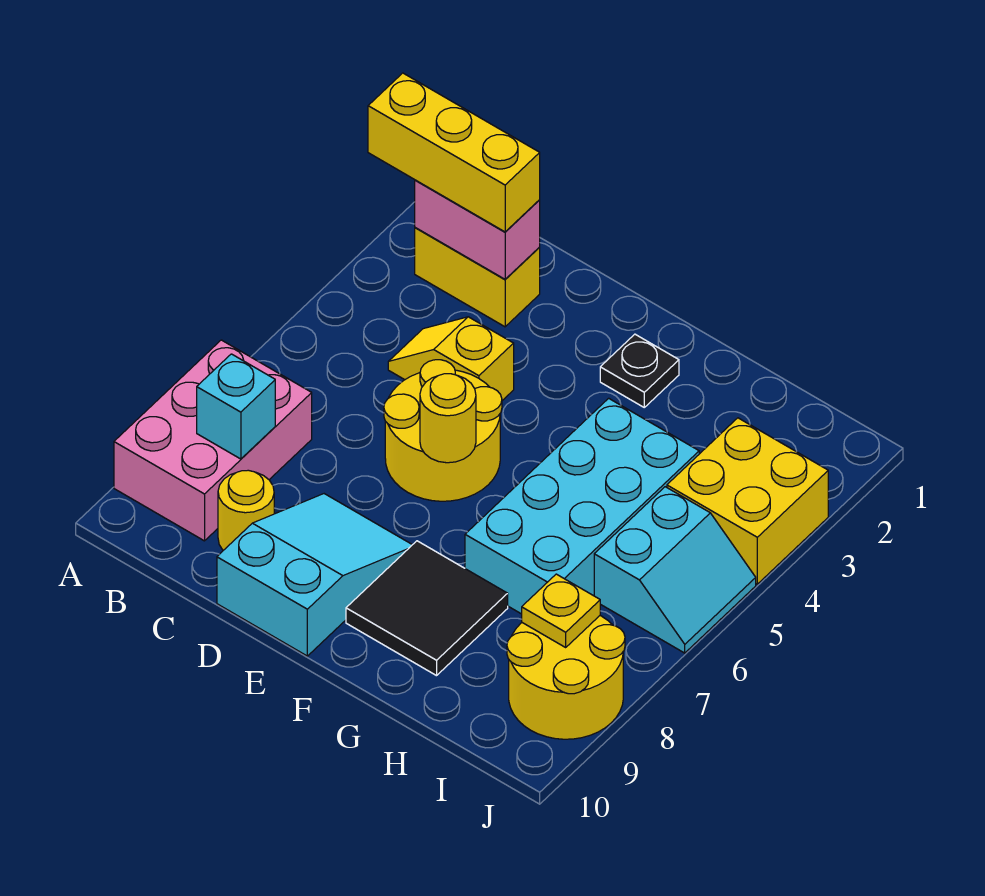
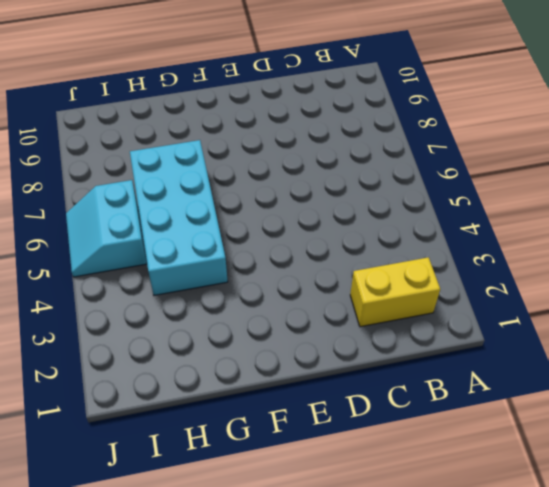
none -> pink brick A7:B9 level 1
none -> yellow slope C4:D4 level 1 top D
none -> yellow round brick C9 level 1

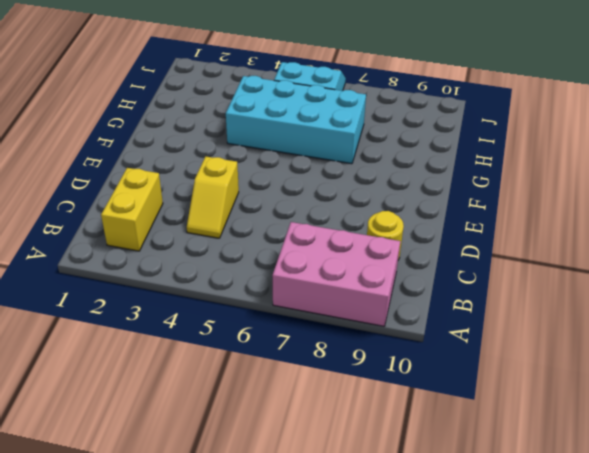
none -> yellow round brick D5:E6 level 1
none -> cyan slope D8:E10 level 1 top 10
none -> black plate F2 level 1

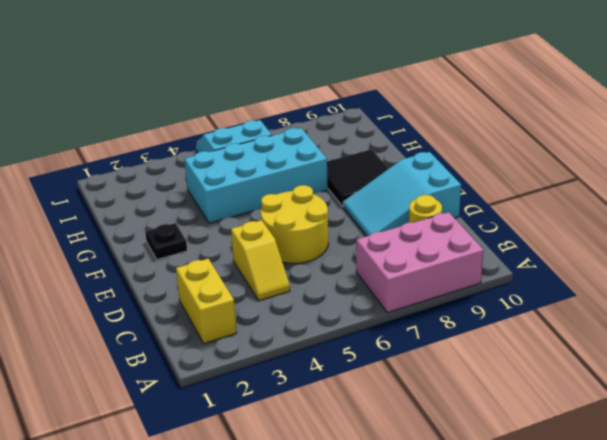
none -> yellow brick I3:J4 level 1
none -> yellow round brick I8:J9 level 1
none -> pink brick B2:C2 level 2

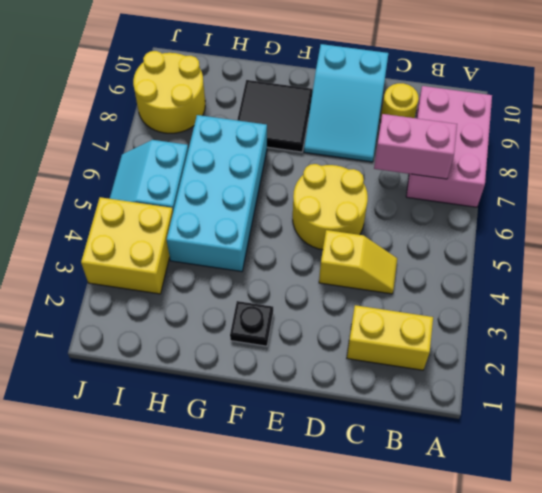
pink brick B7:C7 level 2 -> pink brick B2:C2 level 2
none -> cyan brick B8 level 2
none -> yellow round brick E6 level 2
none -> yellow plate I8 level 2

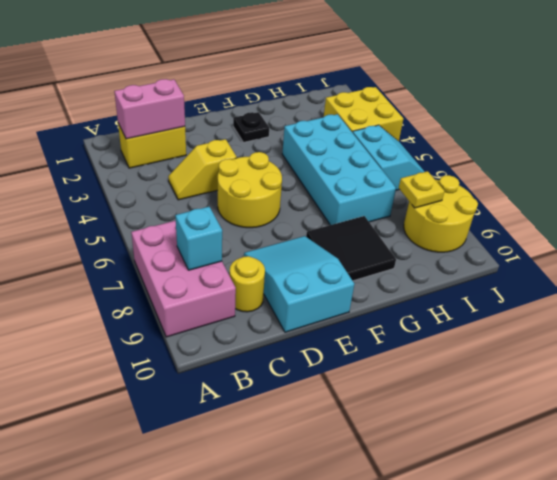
none -> yellow round brick E6 level 2
none -> yellow brick A2:C2 level 3

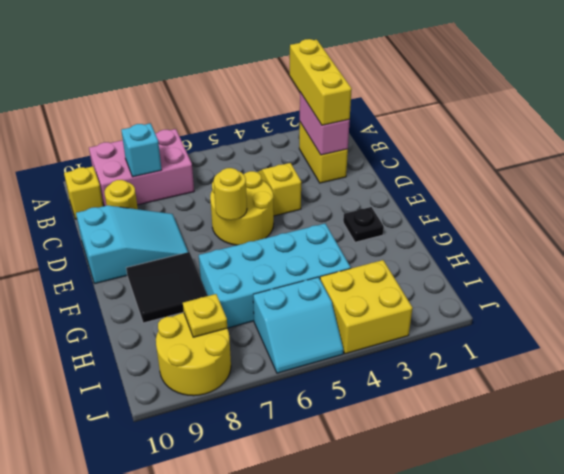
yellow brick B10 level 1 -> none

